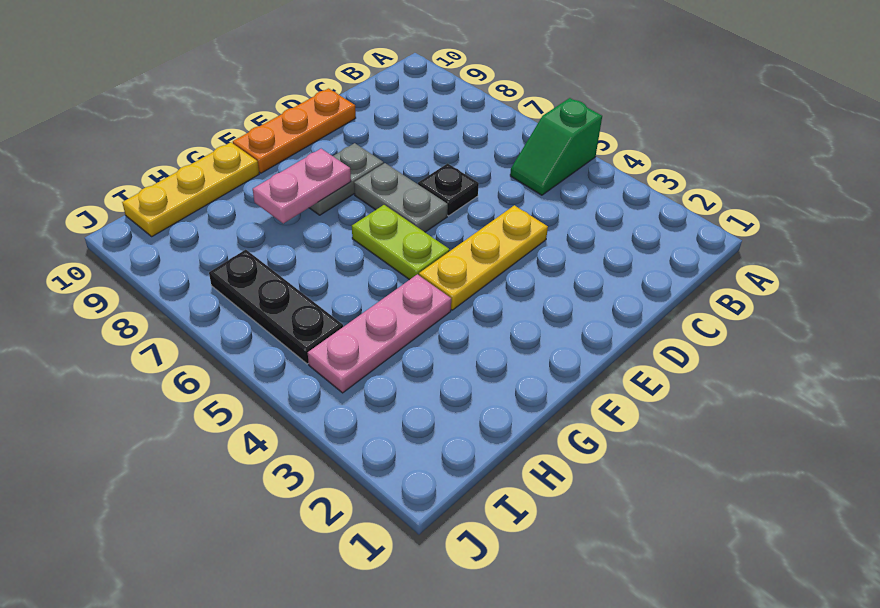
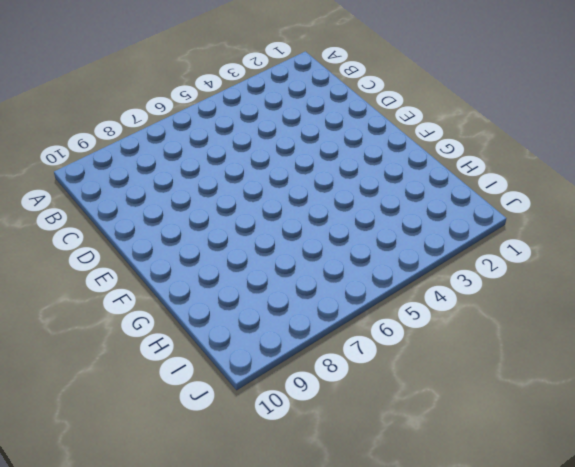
none -> green slope A5:B5 level 1 top A
none -> yellow plate D4:F4 level 1

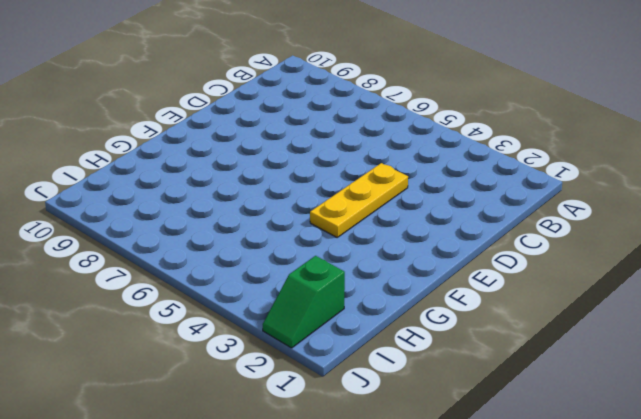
green slope I2:J2 level 1 top I -> green slope A5:B5 level 1 top A
none -> black plate D6 level 1
none -> orange plate D10:F10 level 1

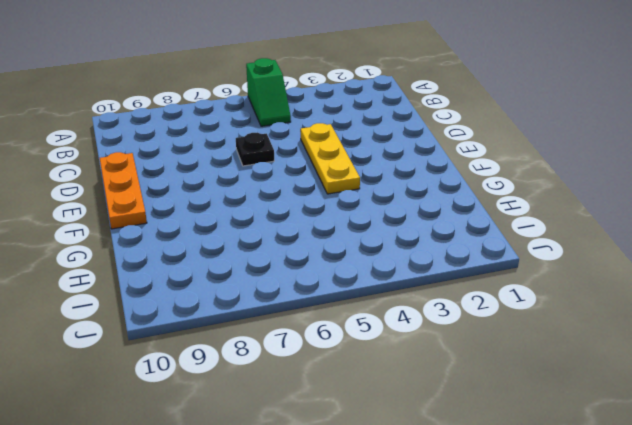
none -> grey plate E6:E7 level 1
none -> grey plate E8:F8 level 1

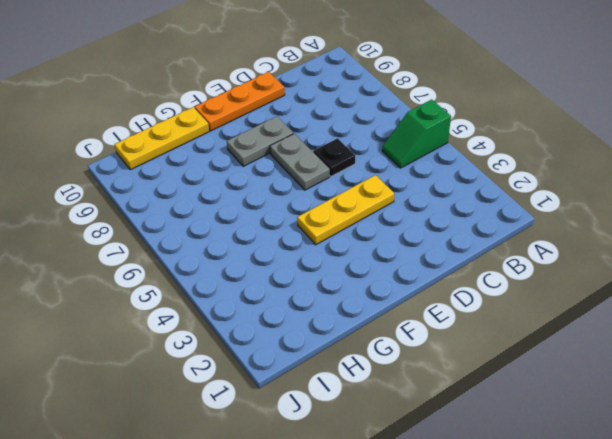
none -> lime plate F5:F6 level 1
none -> pink plate G4:I4 level 1

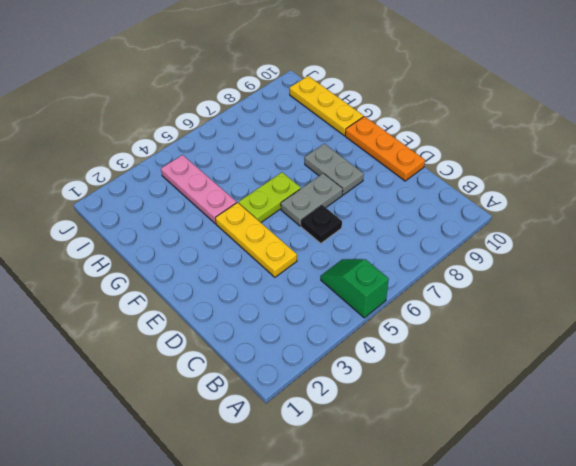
none -> black plate I5:I7 level 1
none -> pink plate F8:G8 level 2

